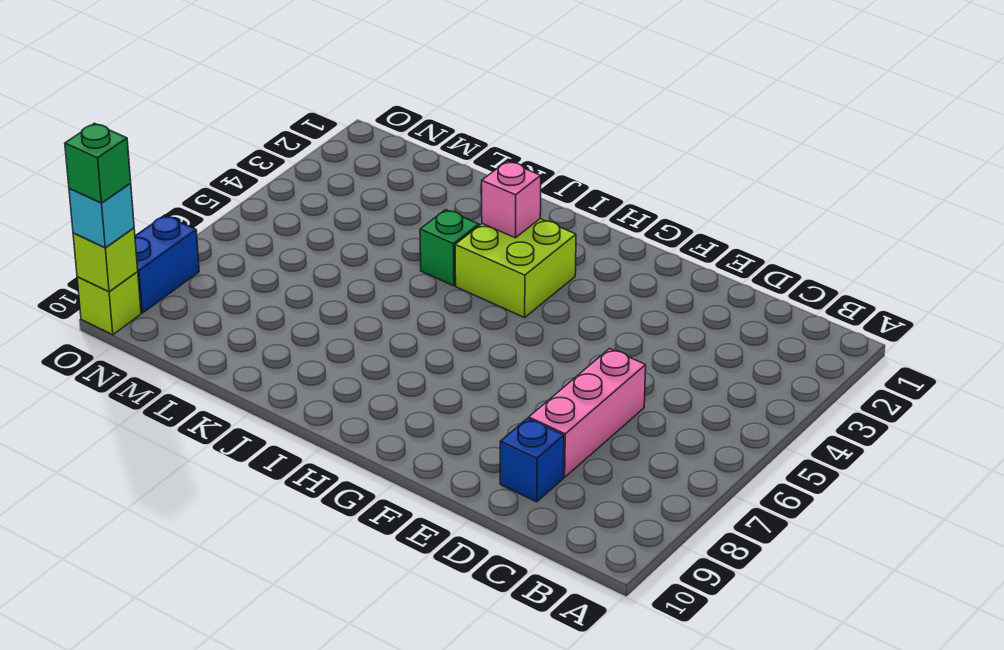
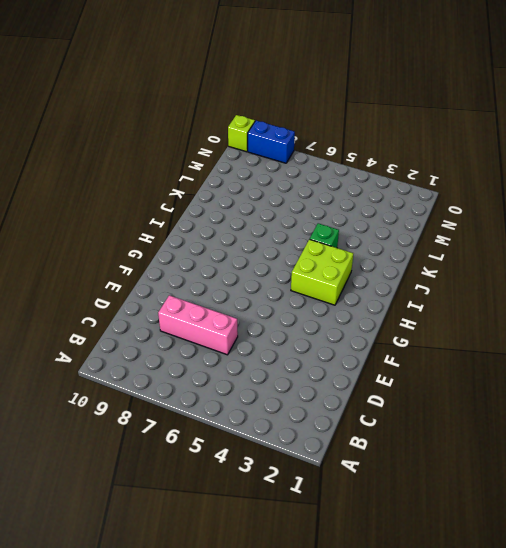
none -> blue brick D9 level 1
none -> pink brick I3 level 2

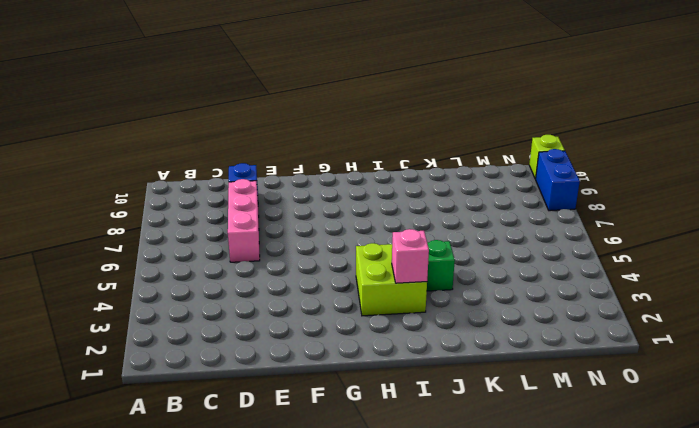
none -> lime brick O10 level 2
none -> cyan brick O10 level 3

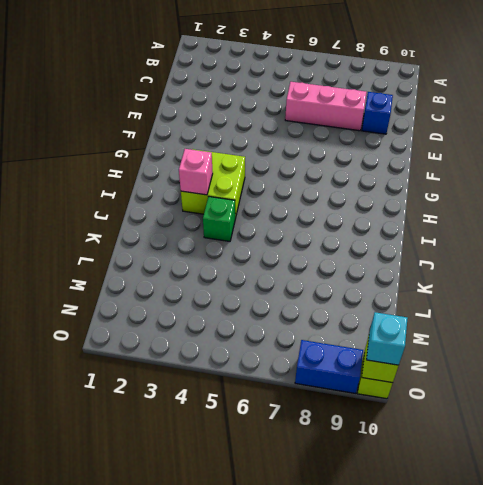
none -> green brick O10 level 4

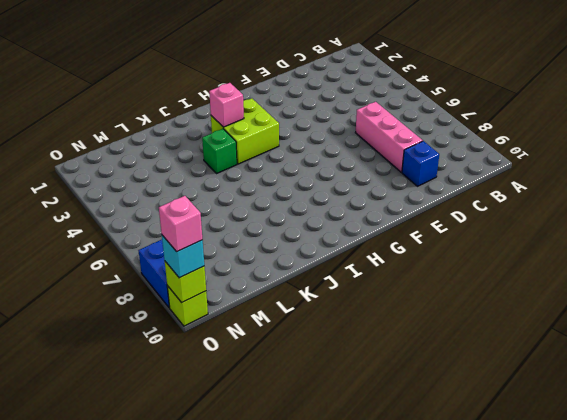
pink brick O10 level 4 -> green brick O10 level 4

